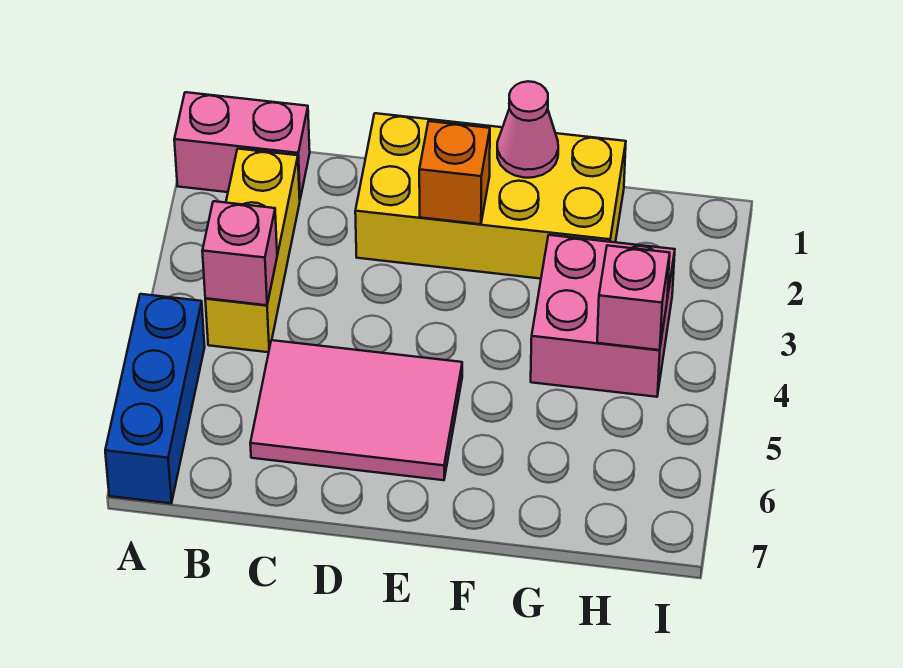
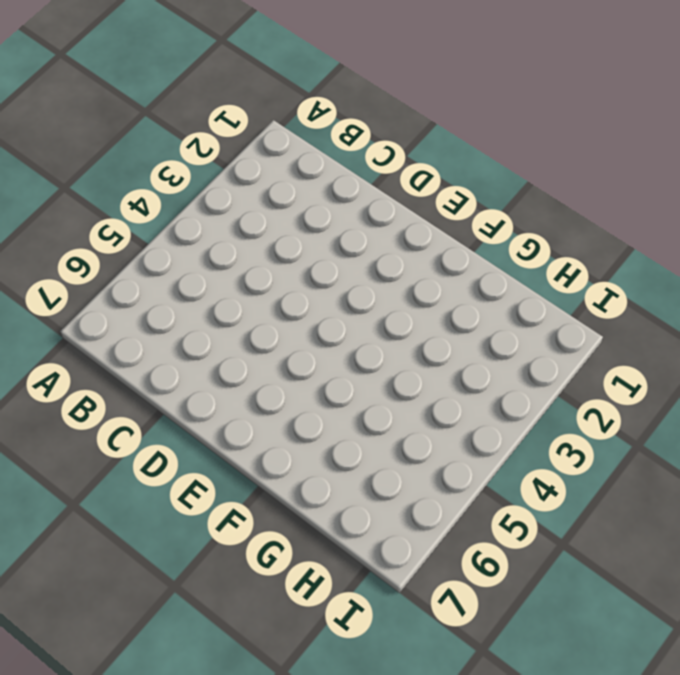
none -> pink brick A1:B1 level 1
none -> blue brick A5:A7 level 1

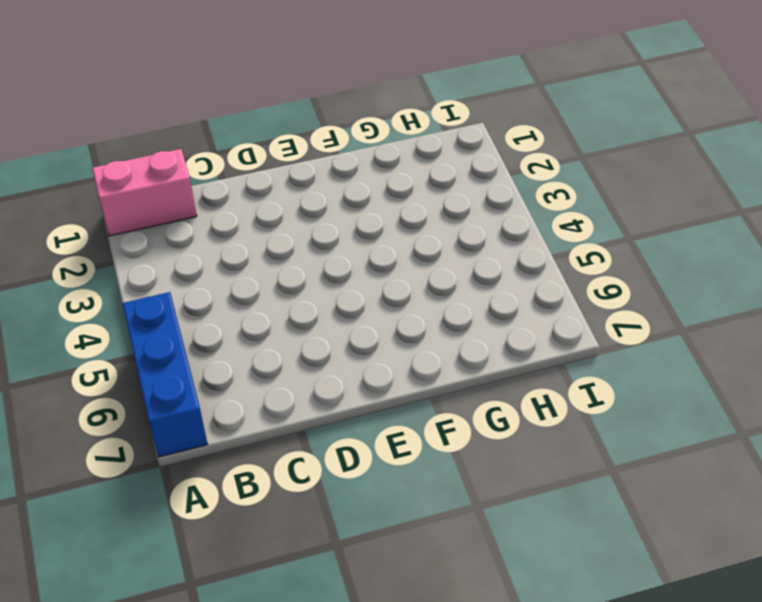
none -> yellow brick B2:B4 level 1
none -> pink tile C5:E6 level 1

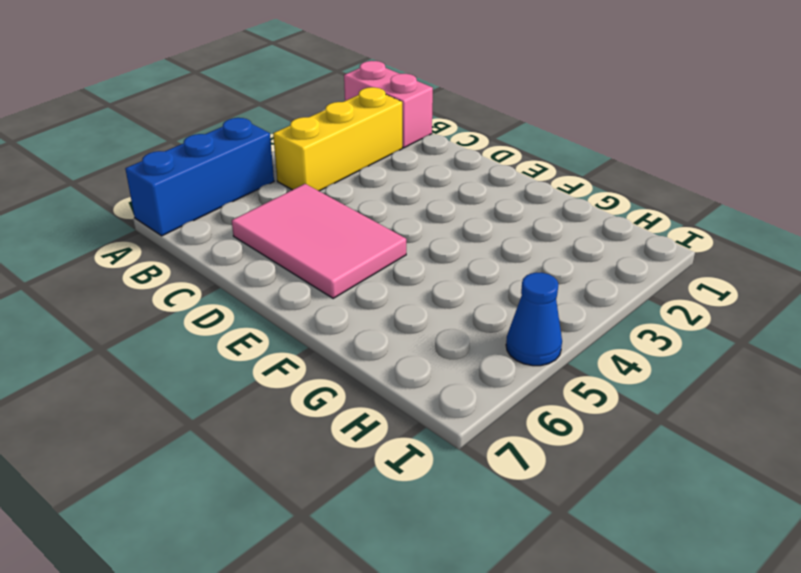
blue cone I5 level 1 -> none
none -> yellow brick D1:G2 level 1
none -> pink brick G3:H4 level 1

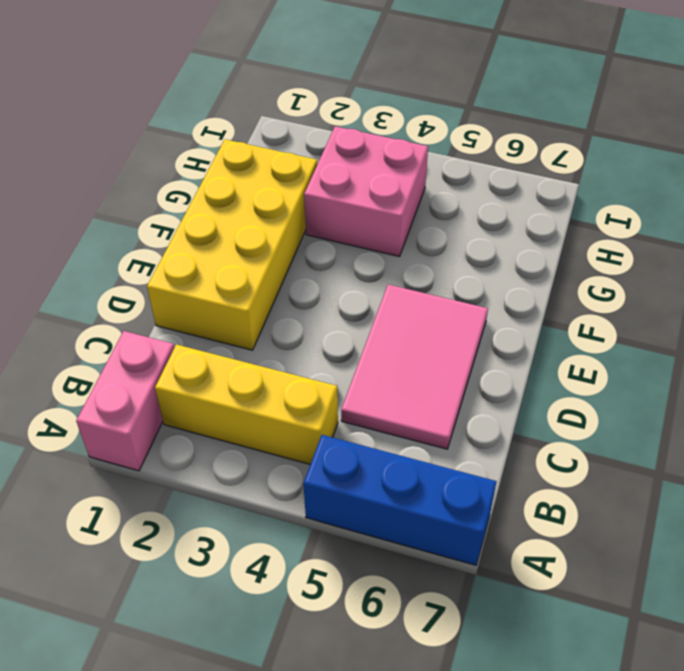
none -> pink brick B4 level 2
none -> orange brick E2 level 2

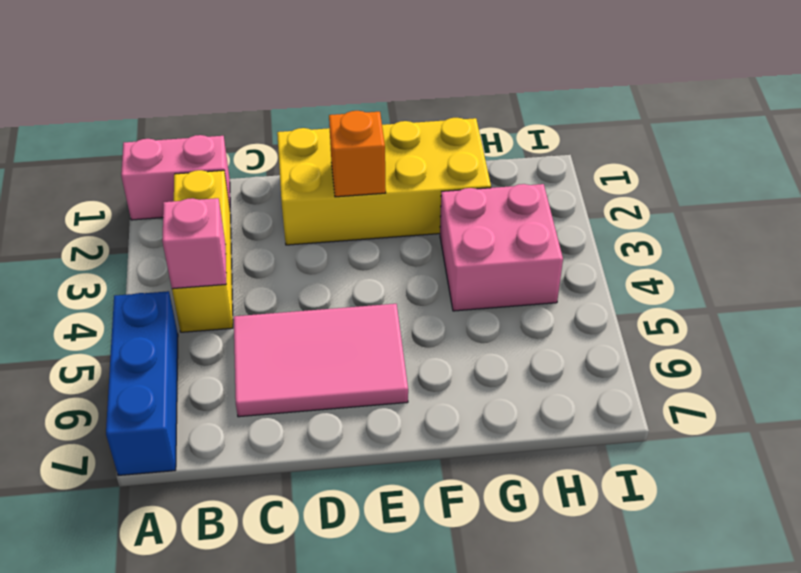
none -> pink cone F1 level 2
none -> pink brick H4 level 2

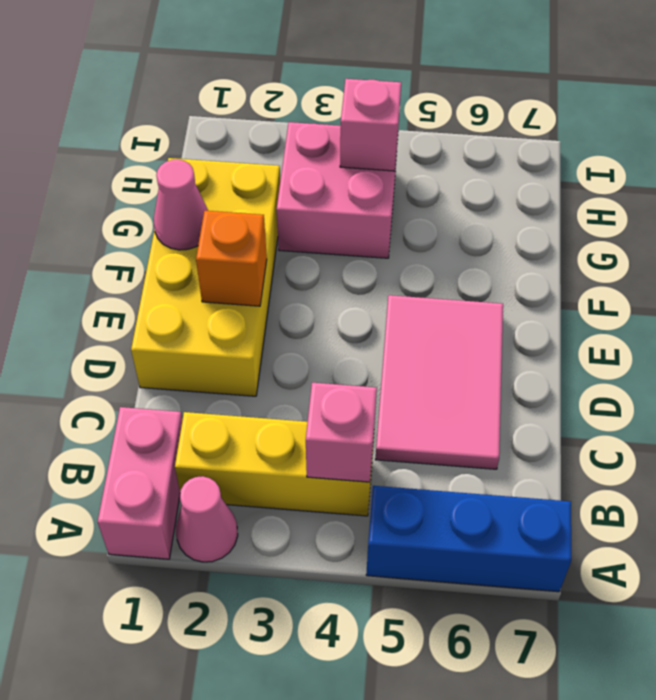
pink cone A2 level 1 -> none

